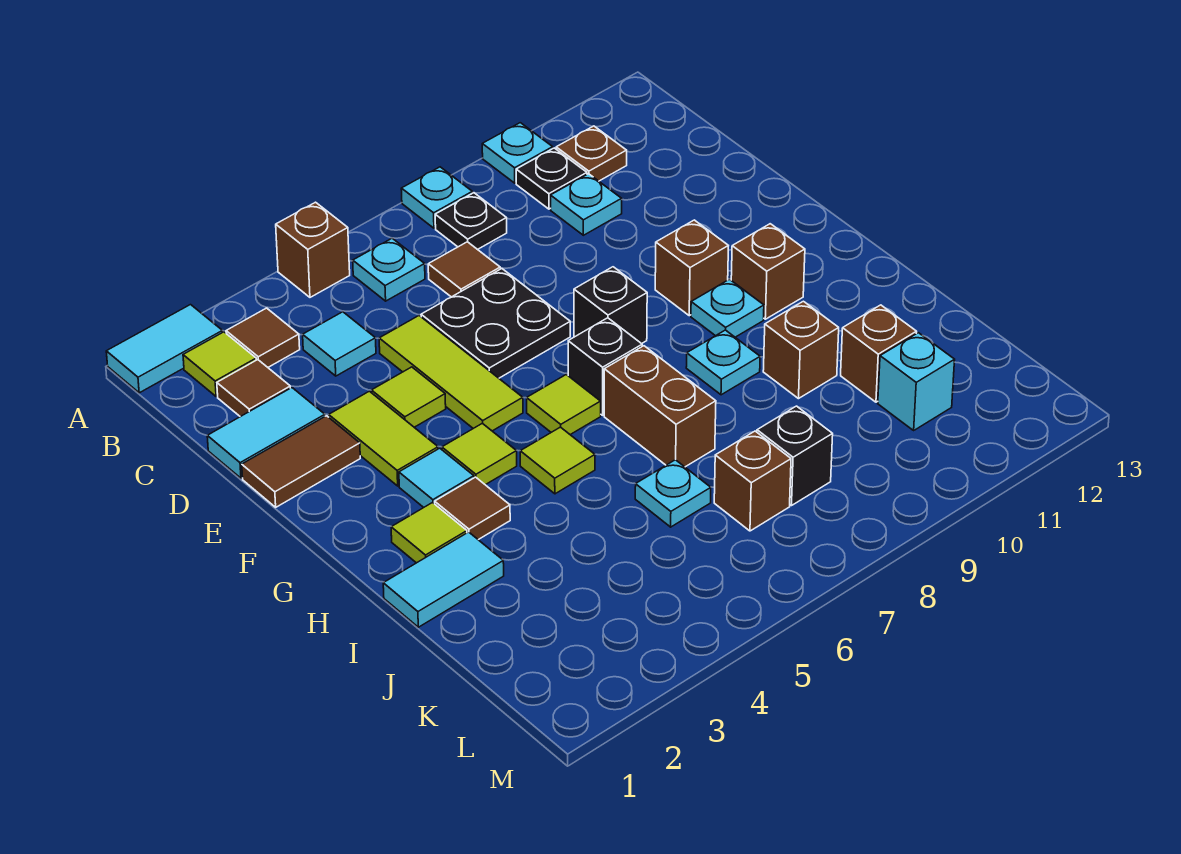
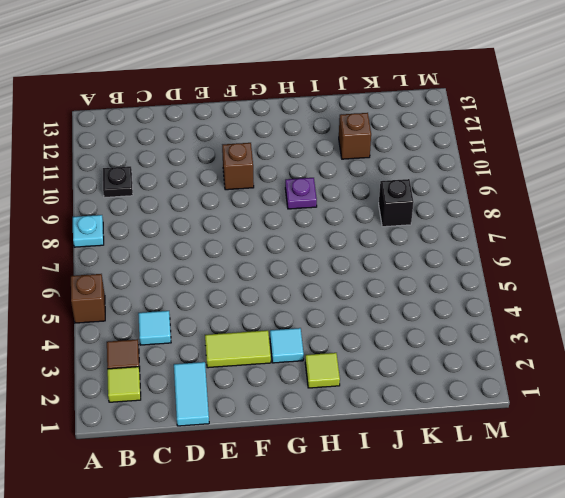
purple plate H9 level 1 -> cyan plate H9 level 1
none -> cyan tile A1:A2 level 1
none -> cyan plate A10 level 1
none -> cyan plate B6 level 1
none -> black plate B8 level 1

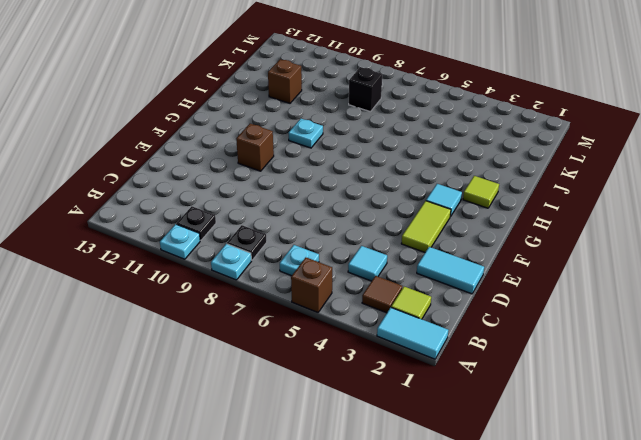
none -> brown plate B11 level 1
none -> brown tile C2 level 1
none -> brown tile C7 level 1
none -> cyan plate C10 level 1

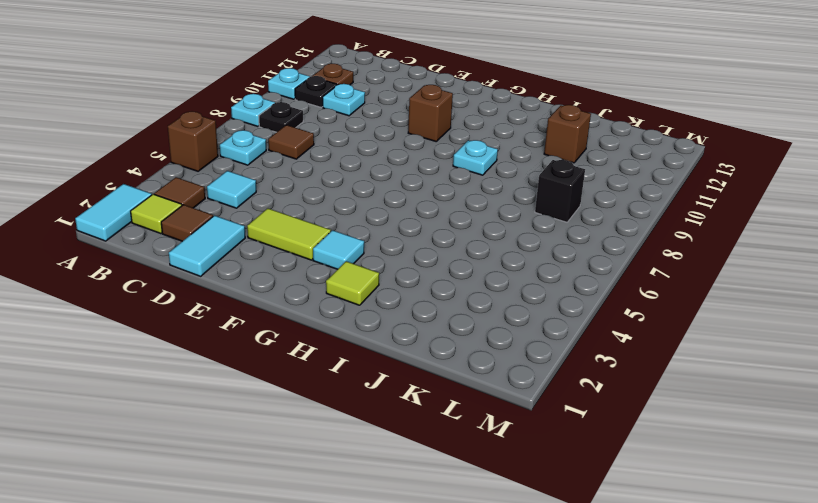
none -> lime tile D5:F5 level 1
none -> black plate D6:E7 level 1
none -> brown tile E1:E2 level 1
none -> lime tile E4 level 1

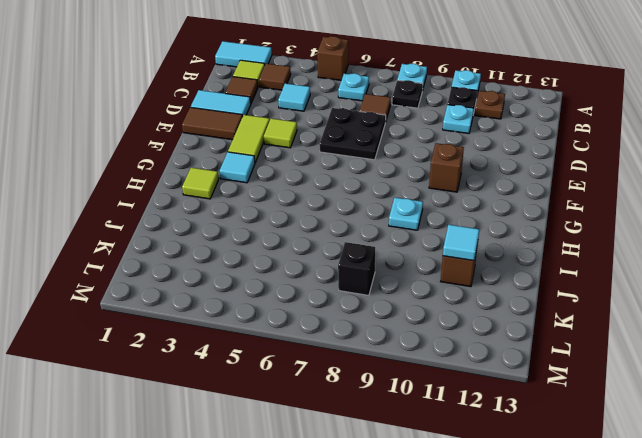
cyan tile J11 level 2 -> none
none -> lime tile D5:F5 level 1
none -> black brick F8 level 1
none -> lime tile G4 level 1
none -> lime tile G6 level 1

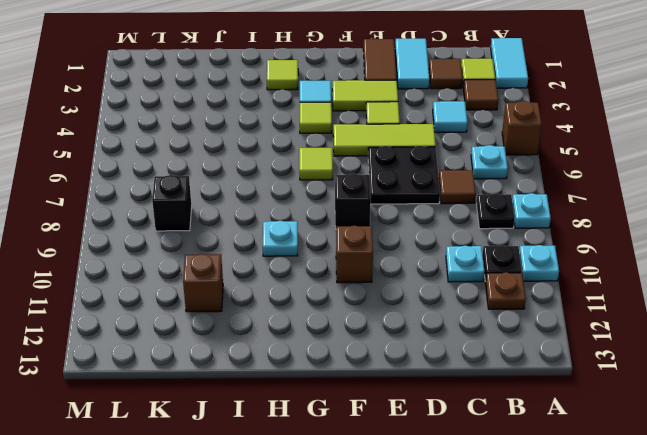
none -> black brick G7 level 1
none -> cyan plate G10 level 1
none -> brown brick G11 level 1
none -> brown tile H3 level 1

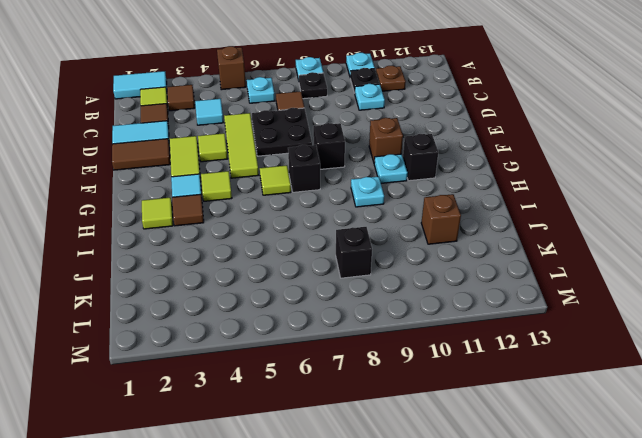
black brick G11 level 1 -> brown brick G11 level 1
none -> lime tile H5 level 1
none -> brown brick H7:I7 level 1
none -> cyan tile I1:I2 level 1
none -> brown brick I10 level 1

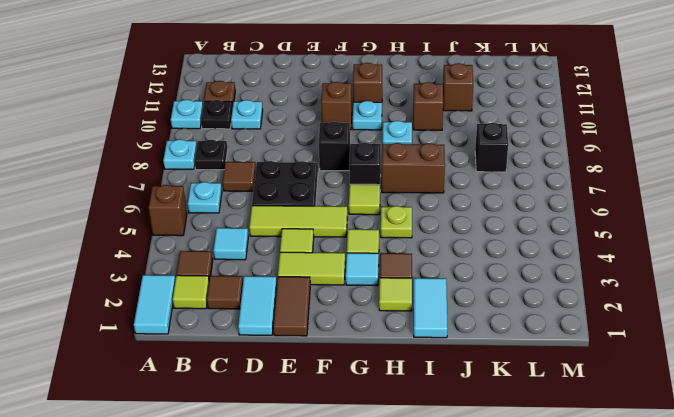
lime plate H5 level 1 -> lime tile H5 level 1
none -> cyan plate J6 level 1
none -> brown brick K7 level 1
none -> cyan brick K11 level 1

